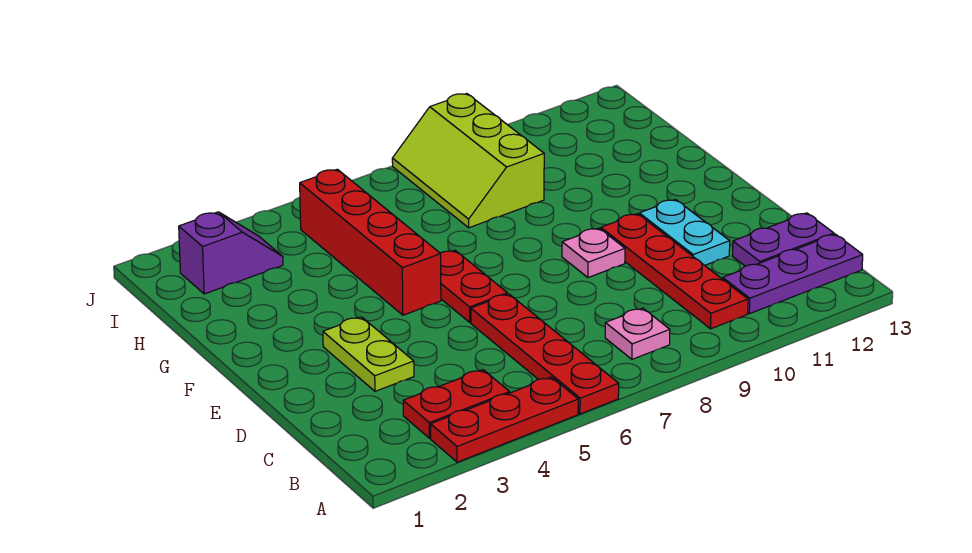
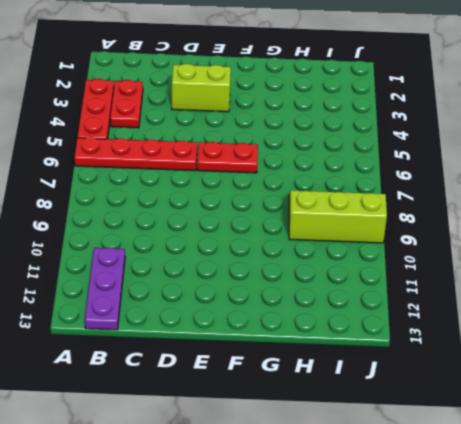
lime brick D3:E3 level 1 -> lime plate D3:E3 level 1
none -> pink plate B8 level 1
none -> red plate B10:E10 level 1
none -> purple plate C12:C13 level 1

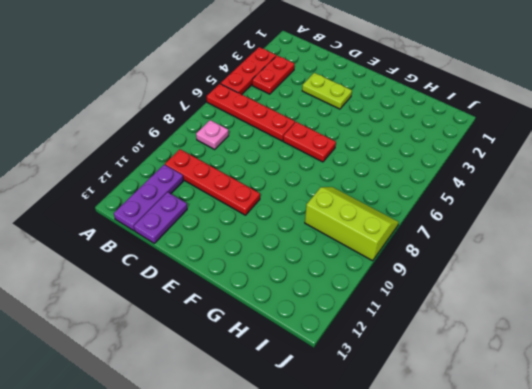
none -> cyan plate D11:E11 level 1
none -> pink plate E9 level 1
none -> red brick F5:I5 level 1

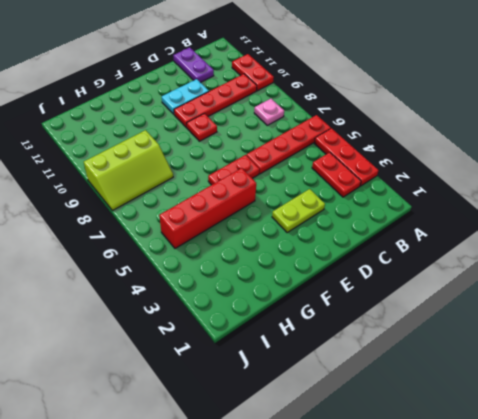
red plate A10:A11 level 1 -> none
red plate E9 level 1 -> pink plate E9 level 1
none -> purple plate B11:B13 level 1
none -> purple slope I2:I3 level 1 top 2

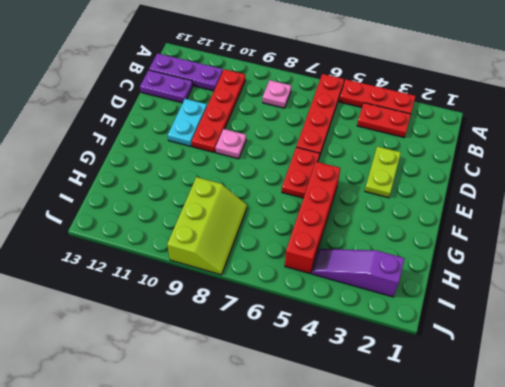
purple slope I2:I4 level 1 top 2 -> purple slope I2:I3 level 1 top 2

